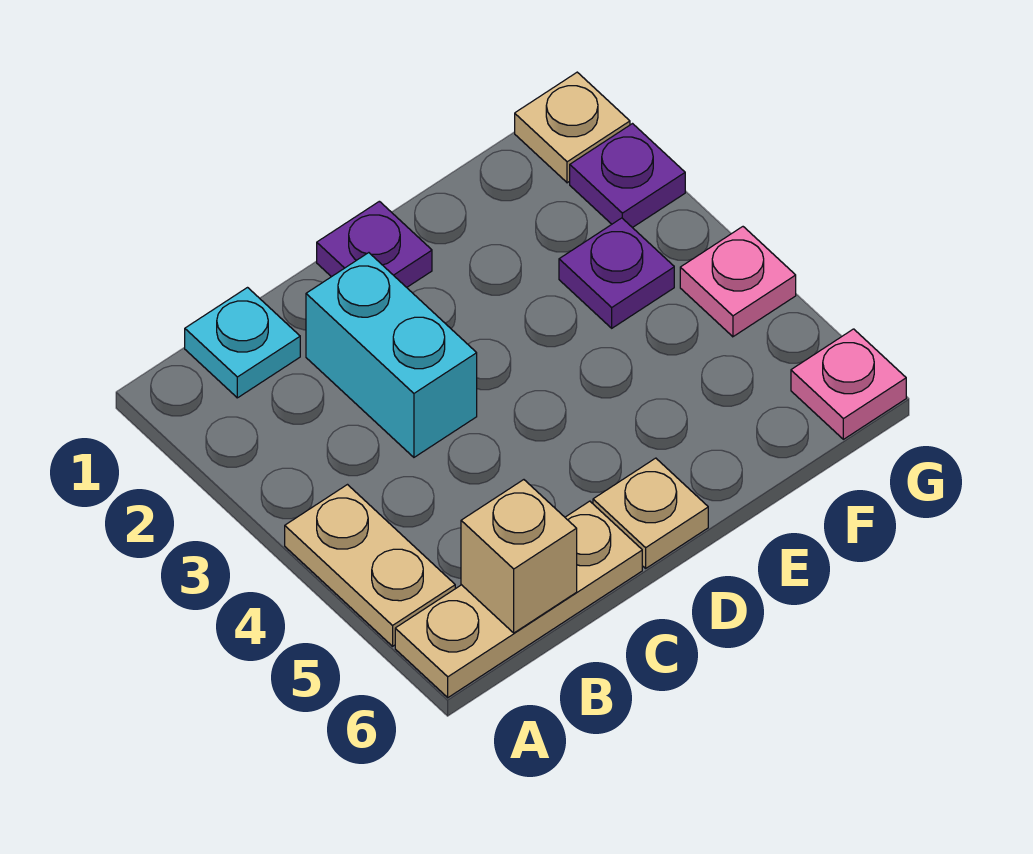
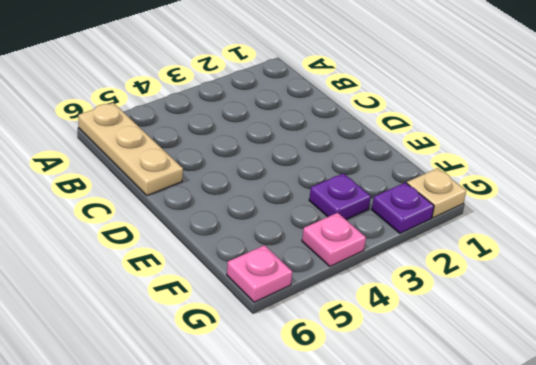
none -> tan plate A4:A5 level 1
none -> cyan plate B1 level 1
none -> cyan brick C2:C3 level 1

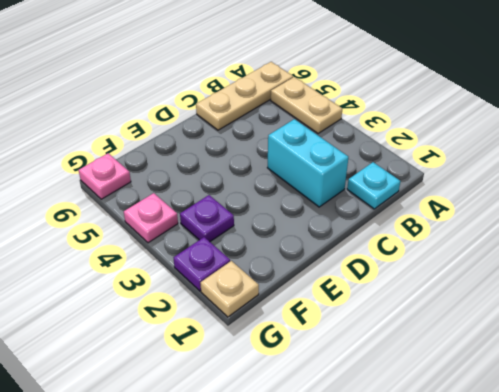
none -> purple plate D1 level 1
none -> tan plate D6 level 1
none -> tan brick B6 level 2

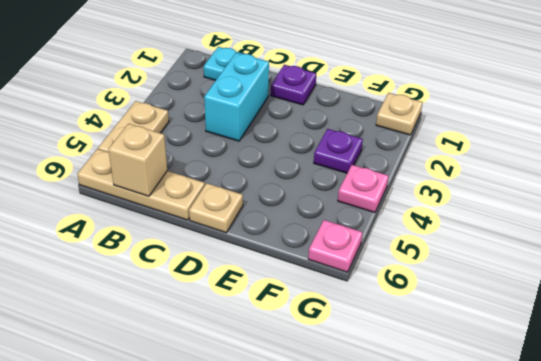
none -> purple plate G2 level 1

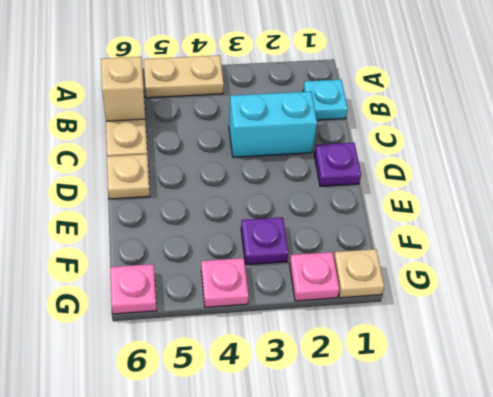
pink plate G2 level 1 -> purple plate G2 level 1

